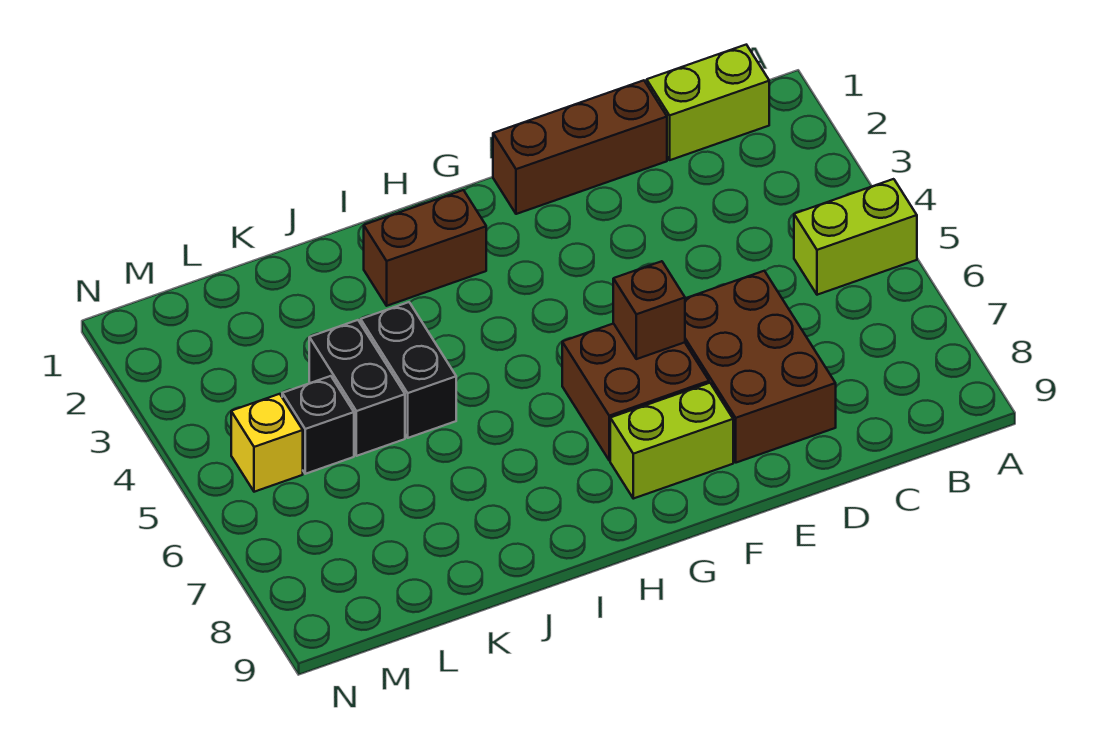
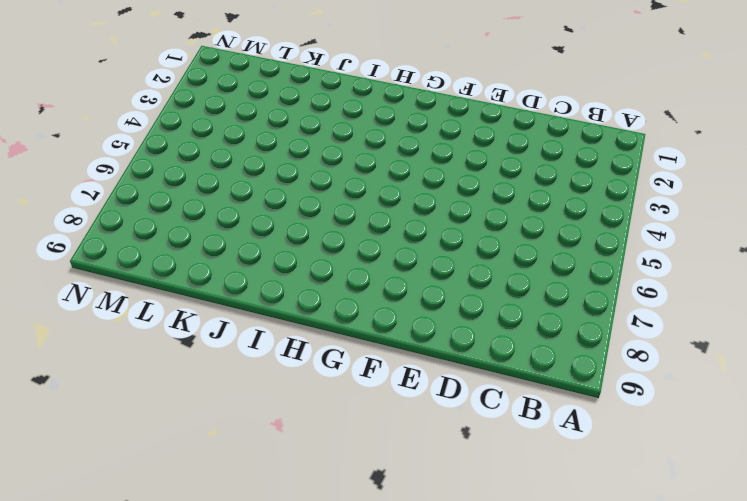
none -> lime brick A5:B5 level 1
none -> lime brick B1:C1 level 1
none -> brown brick D1:F1 level 1

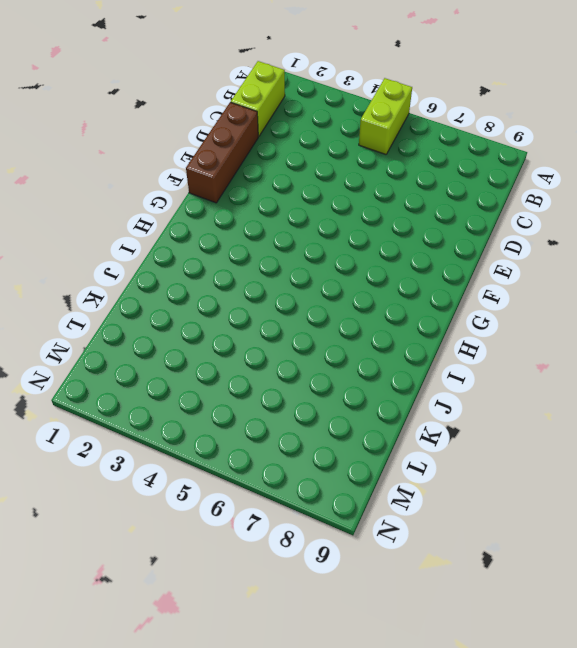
none -> brown brick D6:E8 level 1
none -> brown brick F6:G7 level 1
none -> lime brick F8:G8 level 1

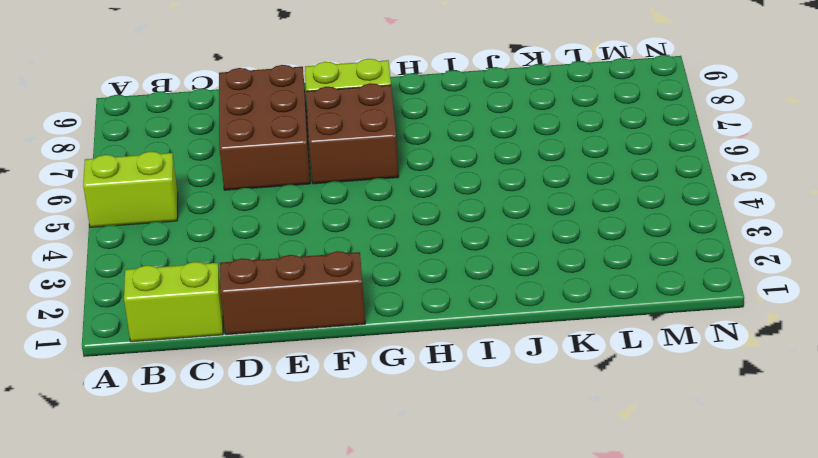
none -> brown brick H2:I2 level 1
none -> black brick J4:J5 level 1
none -> black brick K4:K5 level 1

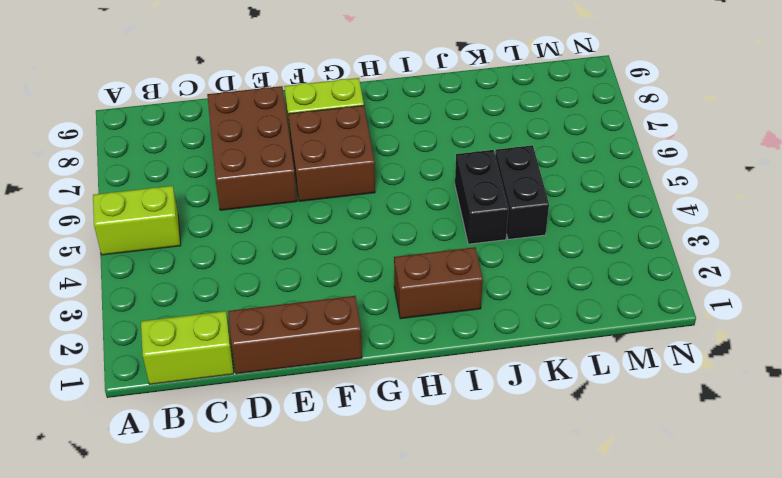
none -> black brick L5 level 1
none -> yellow brick M5 level 1
none -> brown brick F6 level 2

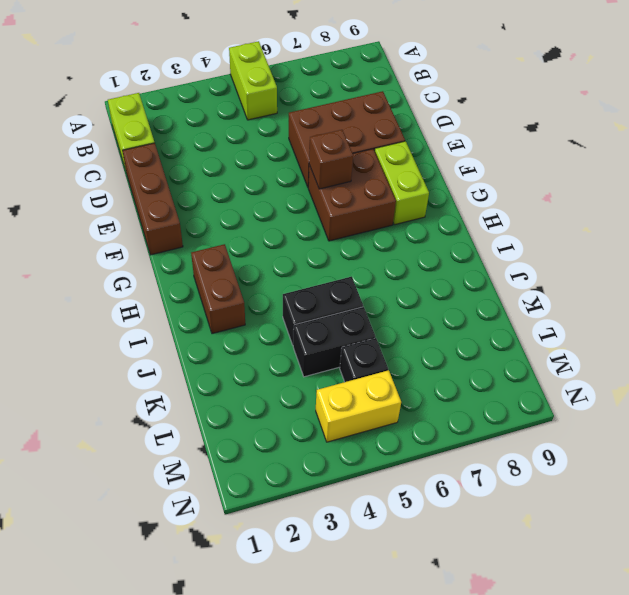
yellow brick M4:M5 level 1 -> yellow brick M5 level 1

